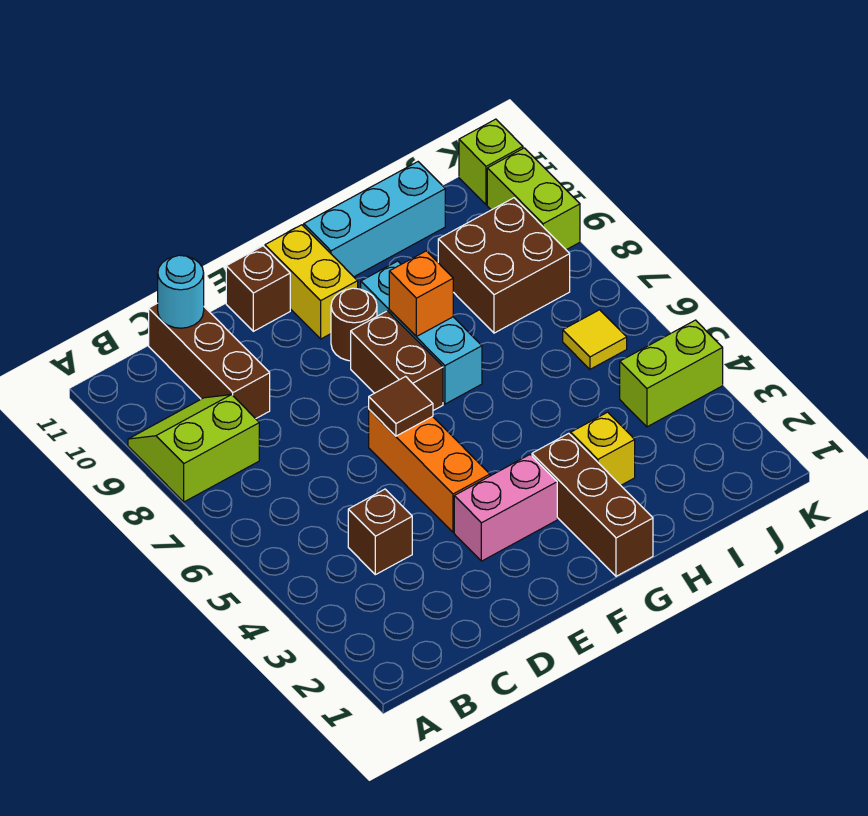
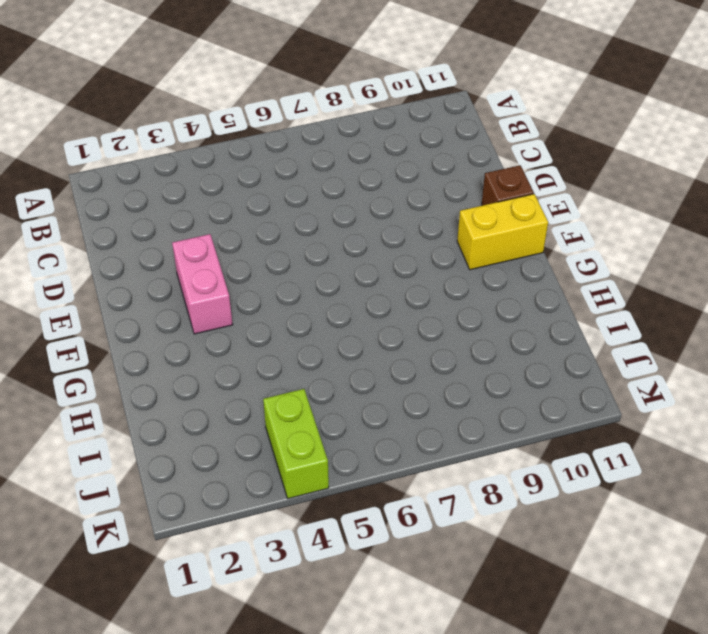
none -> lime slope A8:B9 level 1 top 8
none -> brown brick C4 level 1
none -> brown brick C9:C11 level 1

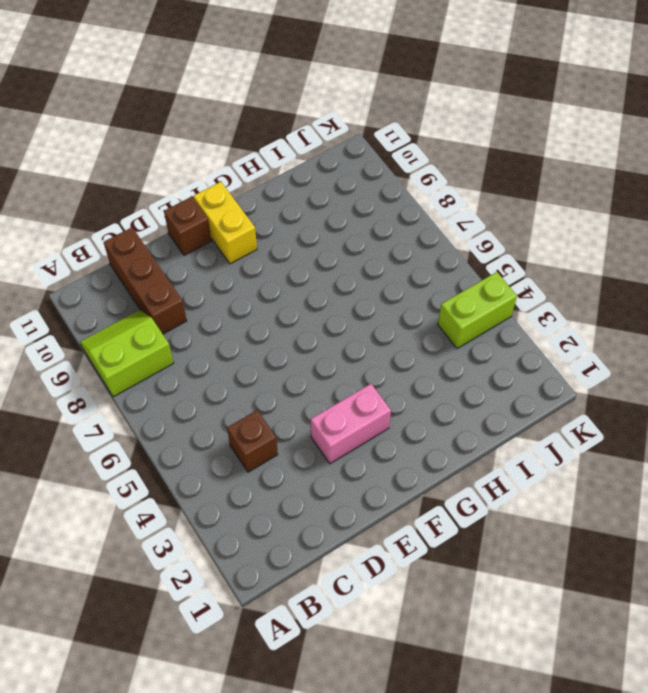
none -> orange brick E4:E6 level 1
none -> brown brick F7:F8 level 1
none -> brown round brick F9 level 1

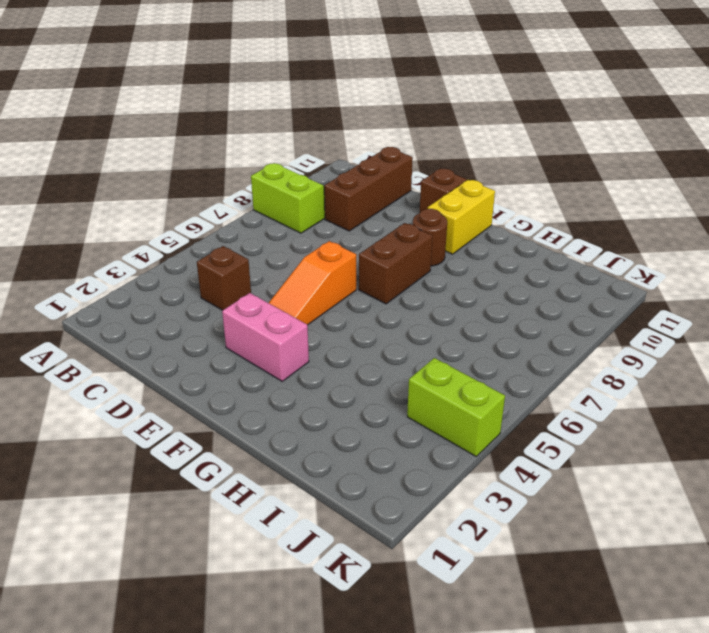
orange slope E4:E6 level 1 top 6 -> orange brick E4:E6 level 1
none -> brown brick G1:G3 level 1
none -> cyan brick G7:G9 level 1
none -> cyan brick G11:I11 level 1

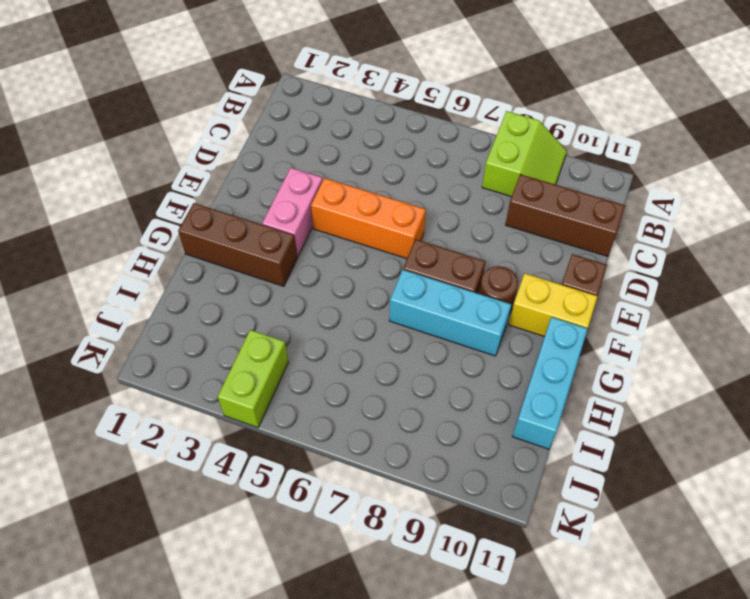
none -> brown brick C4 level 1
none -> yellow brick H3 level 1
none -> brown brick I8:J9 level 1

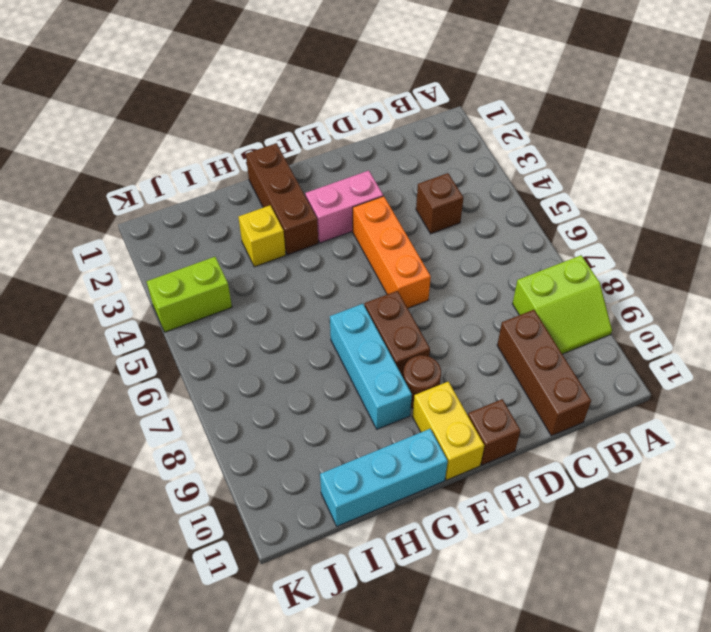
none -> brown brick I8:J9 level 1
none -> yellow tile J6 level 1
none -> lime brick K9:K10 level 1

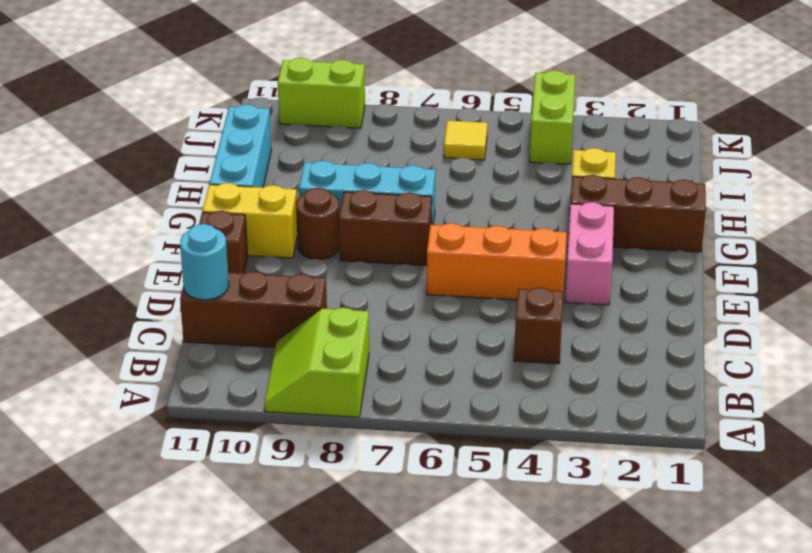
none -> brown brick I8:J9 level 1
none -> lime brick K11 level 1
none -> brown tile E6 level 2

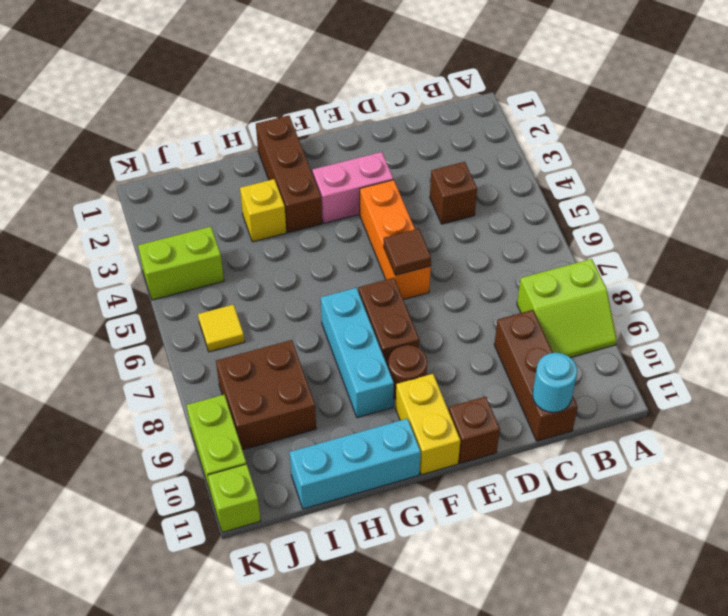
none -> orange brick G8 level 2

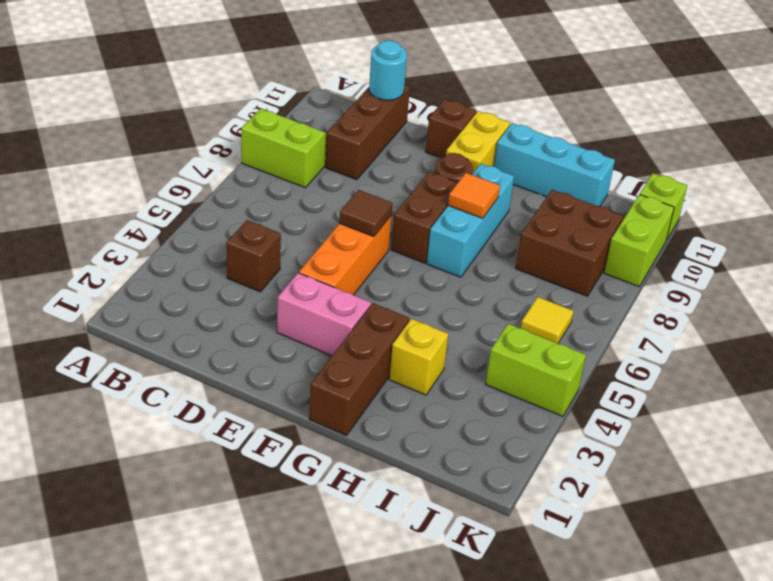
orange tile G8 level 2 -> orange brick G8 level 2

